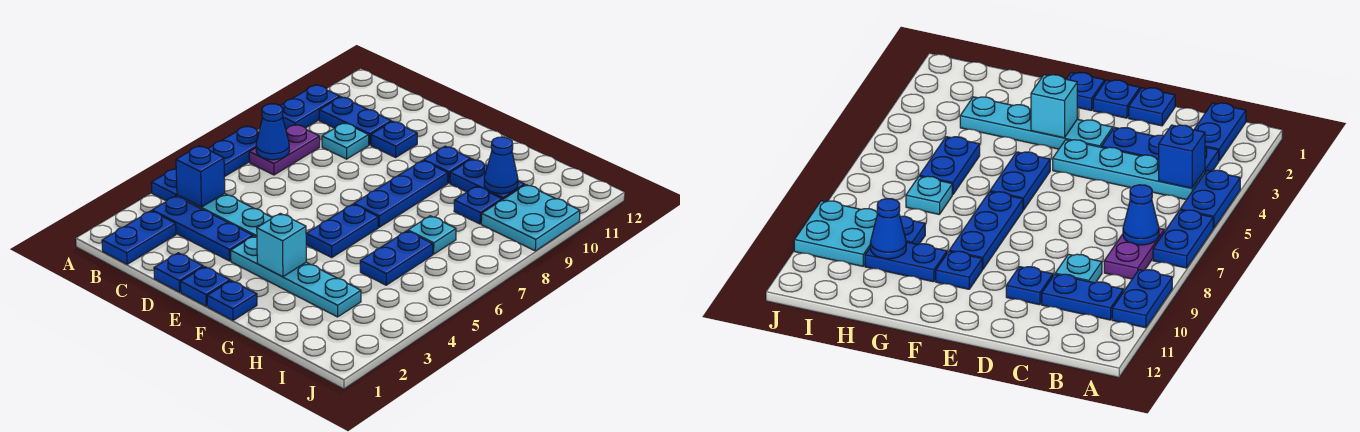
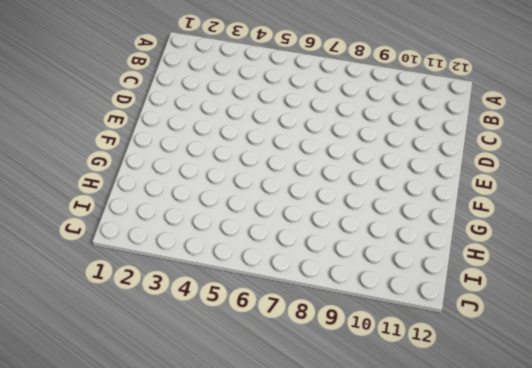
none -> blue plate A4:A5 level 1
none -> blue plate A6:A7 level 1
none -> blue plate A9:A10 level 1

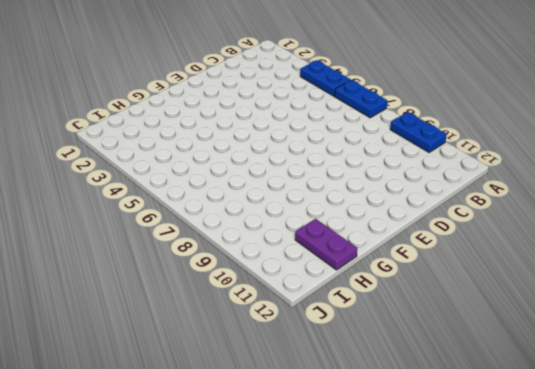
purple plate H11:H12 level 1 -> purple plate B7:B8 level 1
none -> blue plate B1:B2 level 1
none -> blue plate B3:D3 level 1
none -> cyan plate B4:E4 level 1

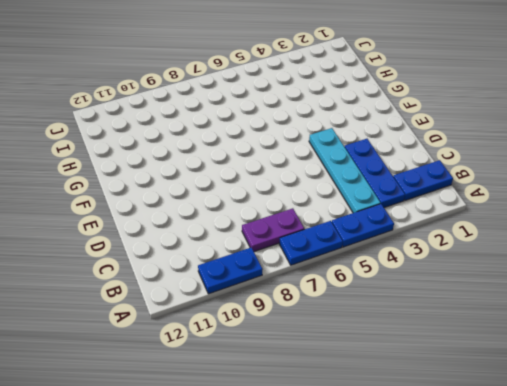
none -> blue plate B10:C10 level 1
none -> cyan plate C9 level 1
none -> blue plate D1 level 1

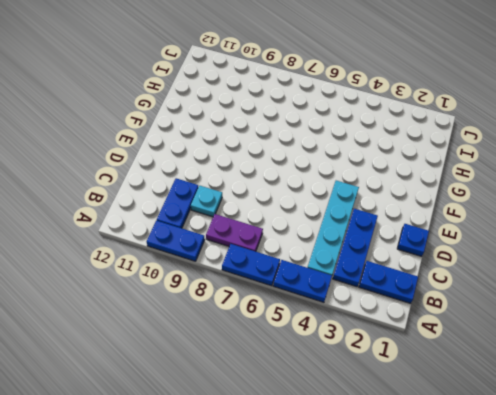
none -> blue plate D10 level 1
none -> blue plate E1 level 1
none -> cyan plate E3:H3 level 1

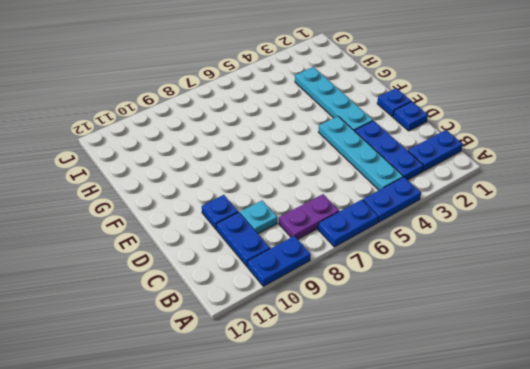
none -> blue plate F1 level 1
none -> blue plate F5:F6 level 1
none -> blue plate F7:F9 level 1

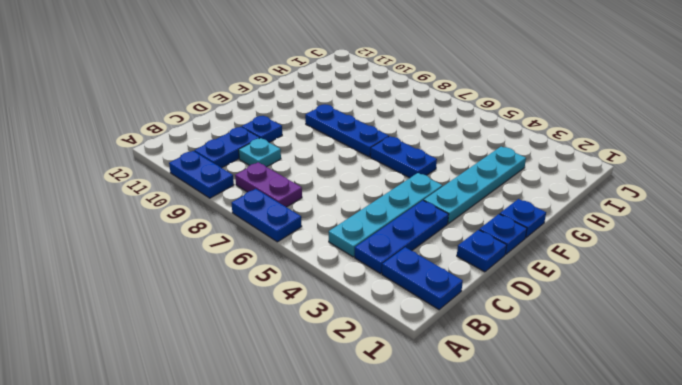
none -> blue plate A4:A5 level 1
none -> blue plate F10 level 1
none -> blue plate G10:H10 level 1

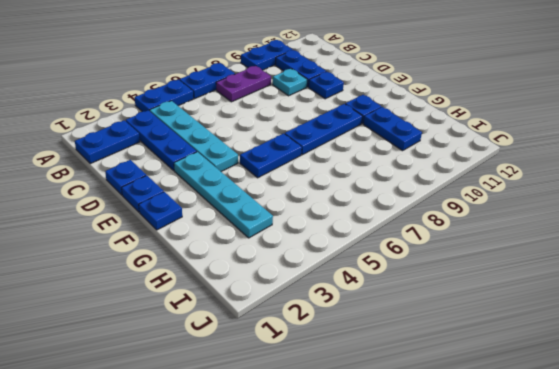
none -> blue plate H5:H6 level 1
none -> cyan plate H7 level 1
none -> blue plate H9 level 1

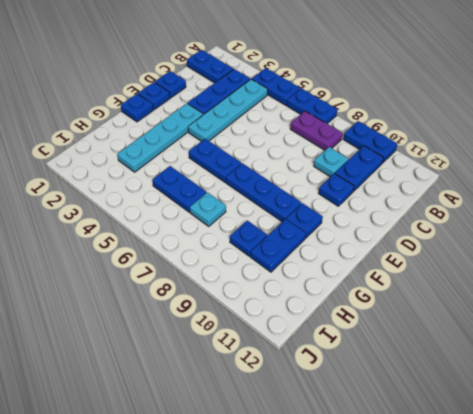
none -> cyan plate I9:J10 level 1
none -> blue brick B4 level 2
none -> blue cone B7 level 2

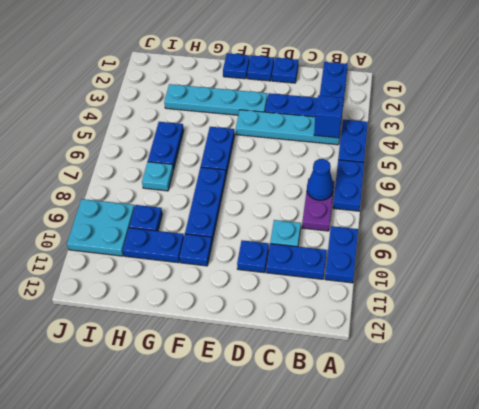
none -> cyan brick F3 level 2
none -> blue cone H10 level 2

